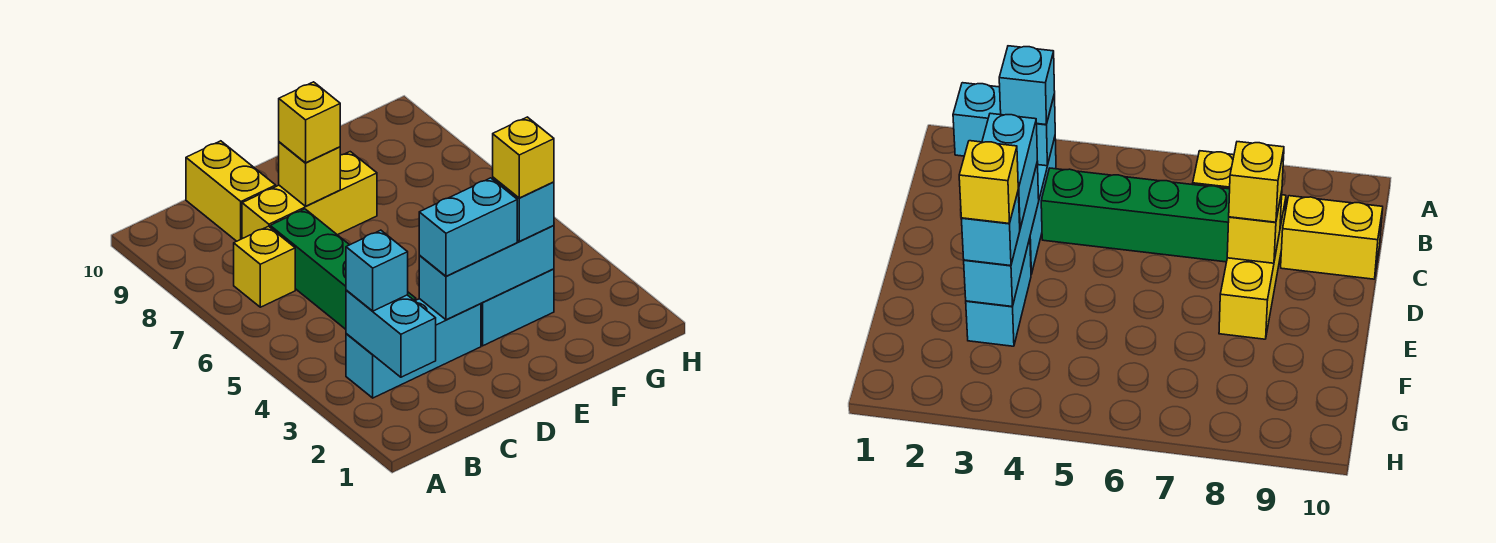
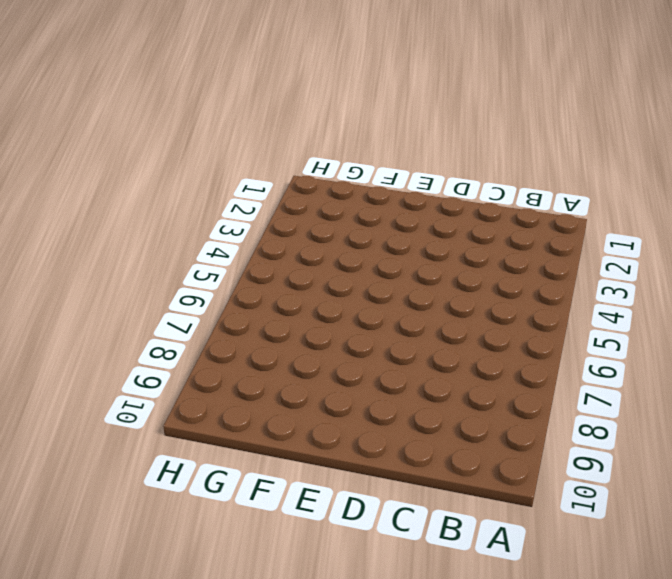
none -> cyan brick B3:D3 level 1
none -> yellow brick B7 level 1
none -> green brick C4:C7 level 1

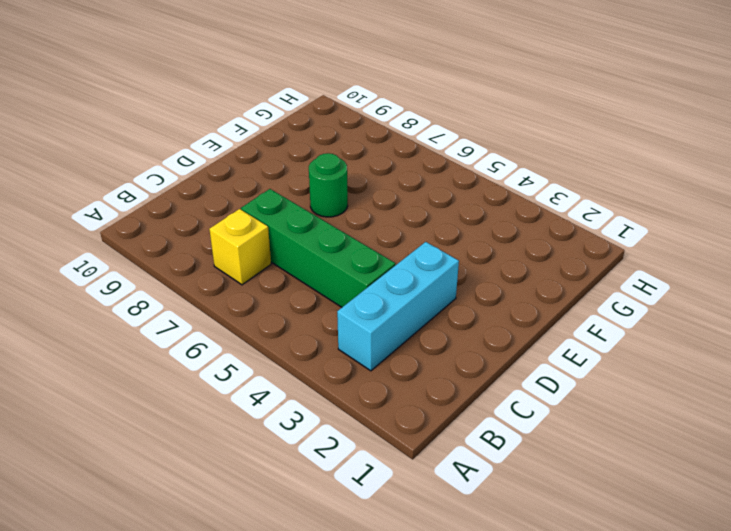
green round brick E7 level 1 -> none
none -> yellow brick C8:E8 level 1
none -> yellow brick C9:C10 level 1
none -> cyan brick E3:F3 level 1

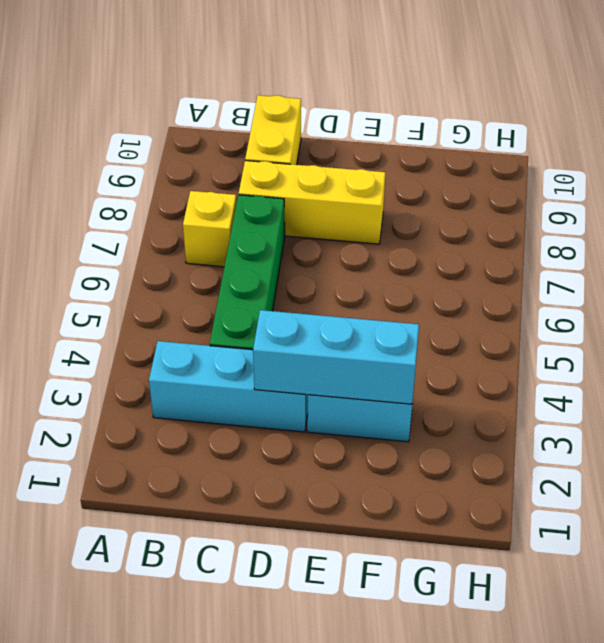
none -> cyan brick B2:B3 level 2
none -> yellow brick D8 level 2
none -> cyan brick B3 level 3

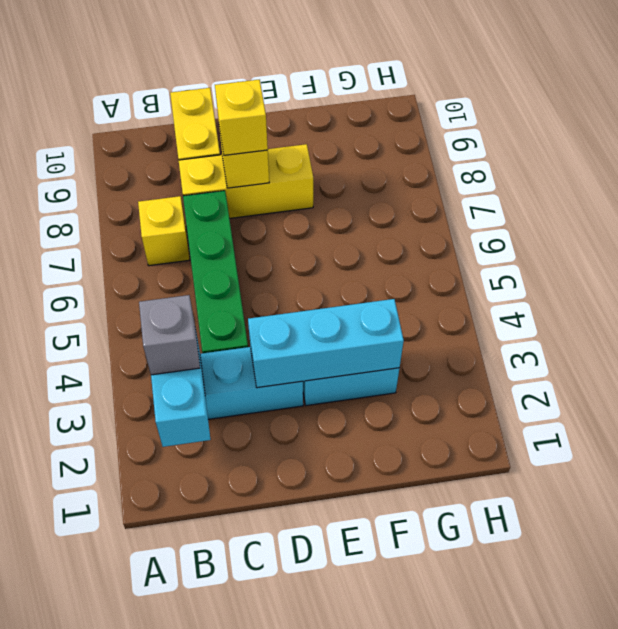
grey brick B3 level 3 -> cyan brick B3 level 3
none -> cyan brick D3:E3 level 3
none -> cyan brick F3 level 3
none -> yellow brick F3 level 4

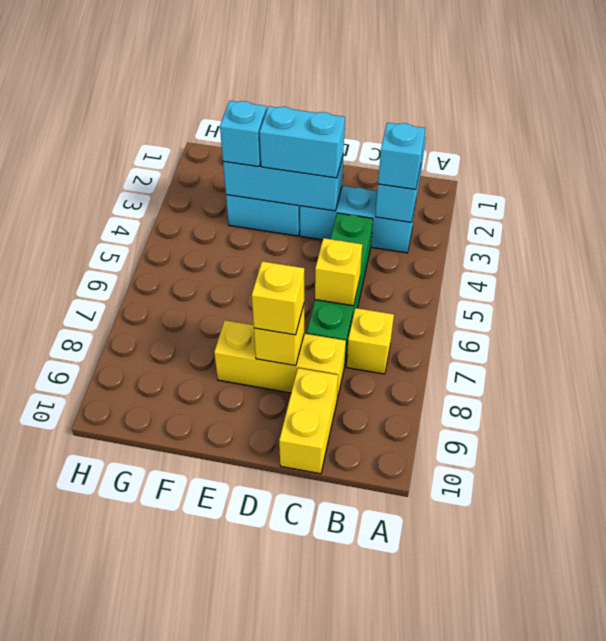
yellow brick C6 level 2 -> yellow brick F3 level 4

